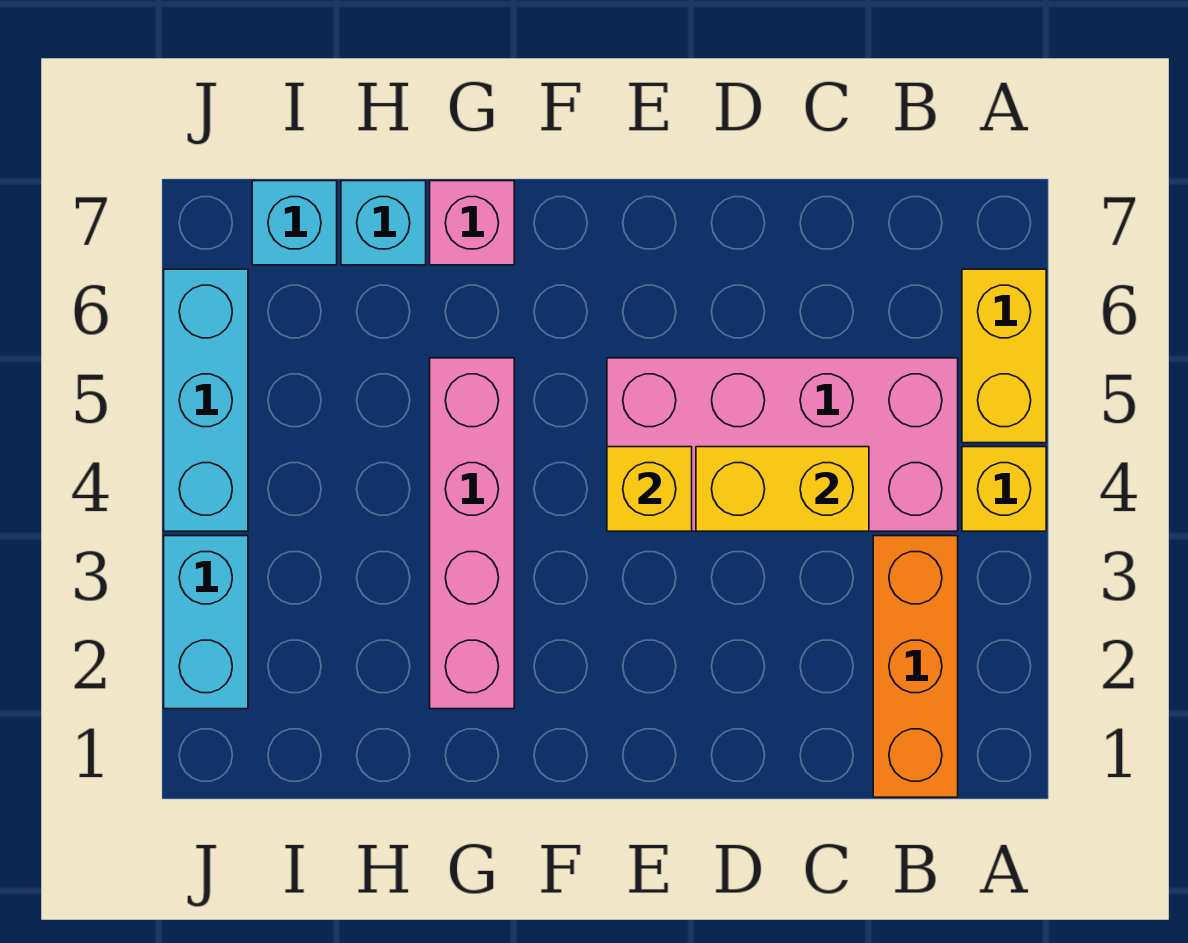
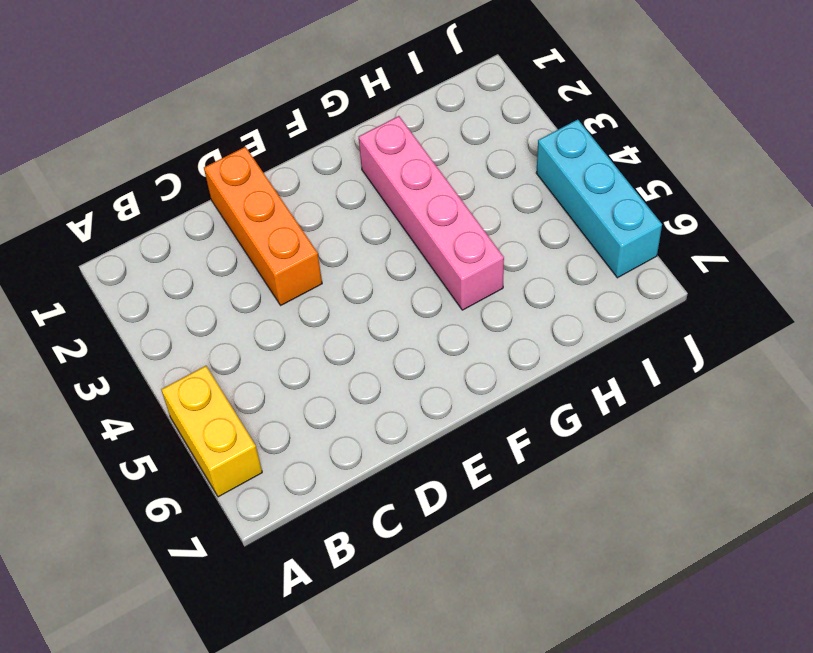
orange brick D1:D3 level 1 -> orange brick B1:B3 level 1
none -> yellow brick A4 level 1
none -> pink brick B4:E5 level 1
none -> pink brick G7 level 1

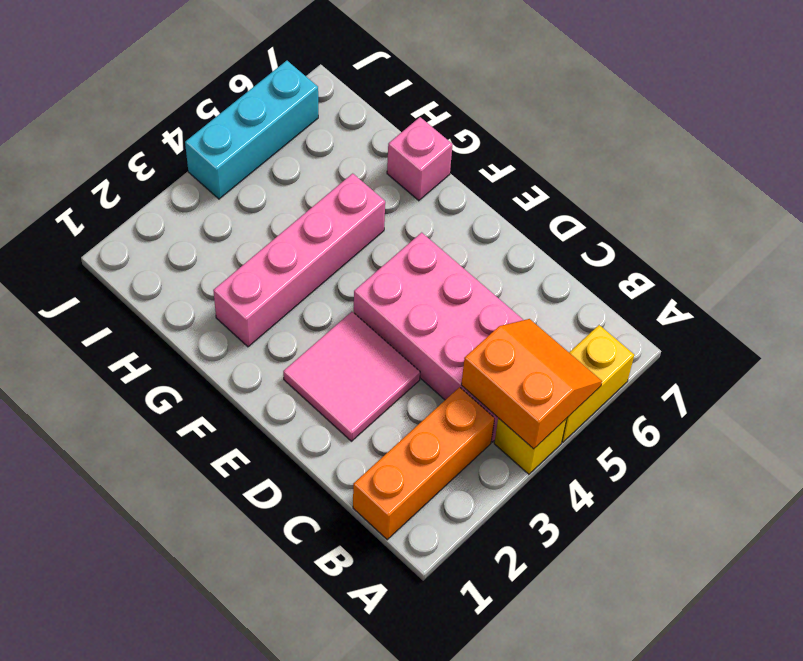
orange slope A4:B5 level 2 top 4 -> none
pink tile D2:E3 level 1 -> none
none -> cyan brick H7 level 1
none -> cyan brick I7 level 1
none -> cyan brick J2:J3 level 1

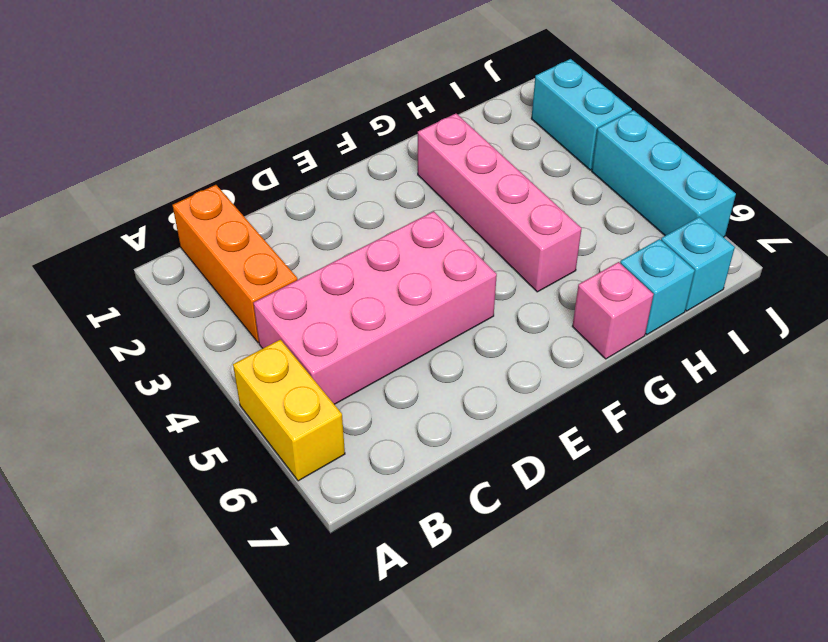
none -> yellow brick A4 level 1
none -> yellow brick C4:D4 level 2
none -> yellow brick E4 level 2

